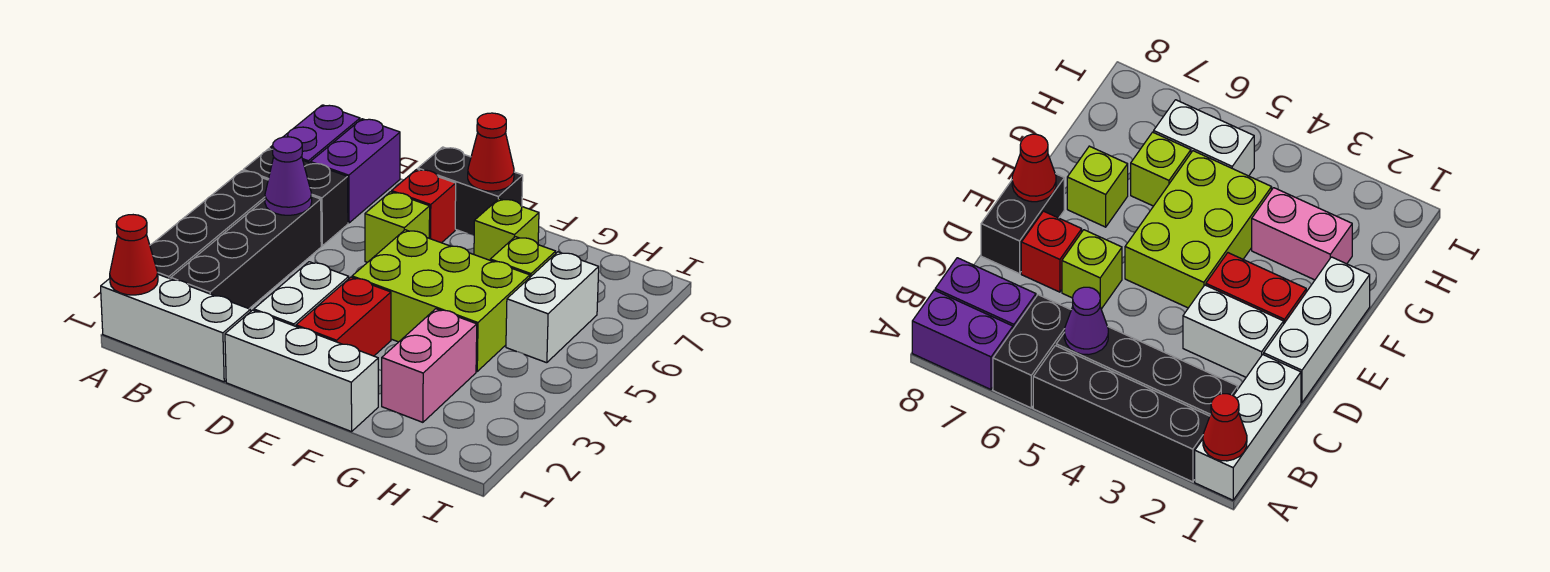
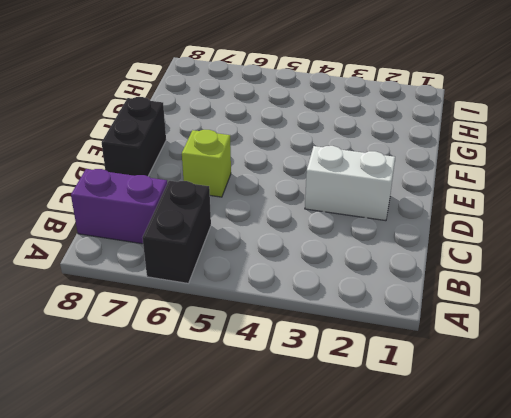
none -> white brick A1:C1 level 1
none -> black brick A2:A5 level 1
none -> purple brick A7:A8 level 1

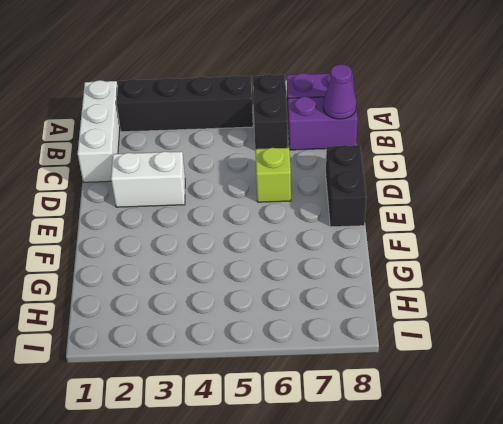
purple cone B8 level 2 -> purple cone B5 level 2
none -> black brick B2:B5 level 1
none -> white brick D1:F1 level 1
none -> red brick D7 level 1

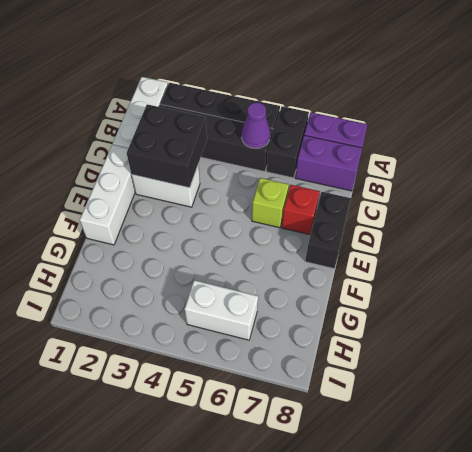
black brick C2:D3 level 2 -> none
none -> red brick E2:E3 level 1
none -> lime brick E4:G5 level 1
none -> lime brick F7 level 1

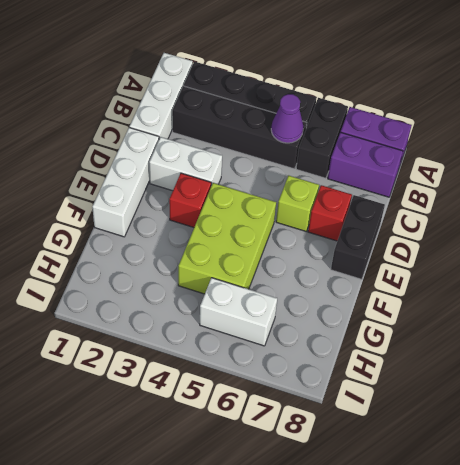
red brick E3 level 1 -> red brick E2:E3 level 1
none -> lime brick F7 level 1
none -> pink brick G2:G3 level 1
none -> lime brick G6 level 1

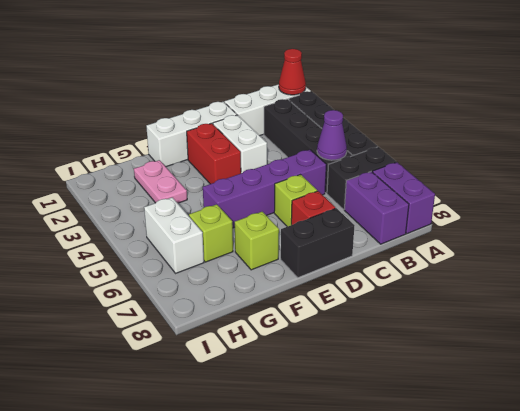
purple brick C5:F5 level 1 -> lime brick E4:G5 level 1
pink plate G2:G3 level 1 -> pink brick G2:G3 level 1
none -> red cone E8 level 2

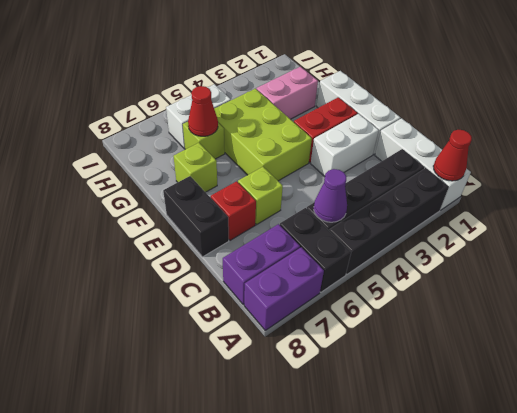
red cone G6 level 2 -> red cone E8 level 2

